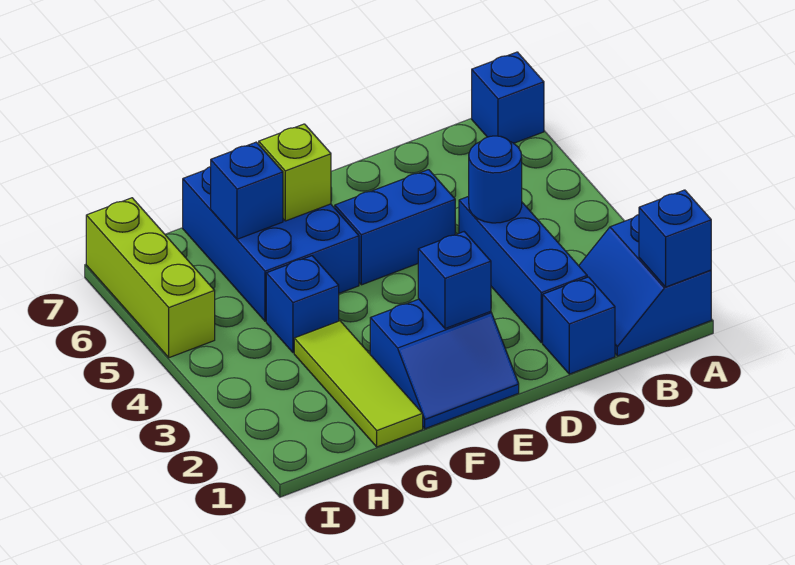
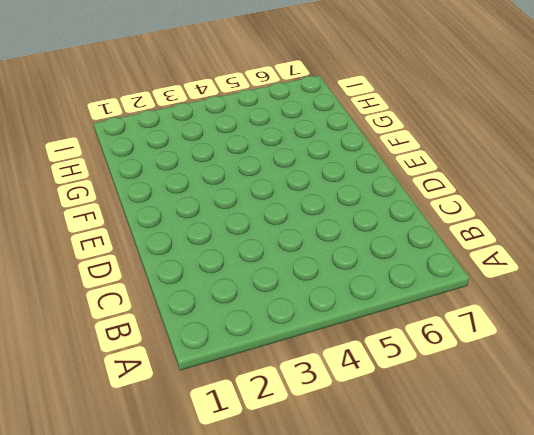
none -> blue slope A1:B2 level 1 top A
none -> blue brick A7 level 1
none -> blue brick C1 level 1

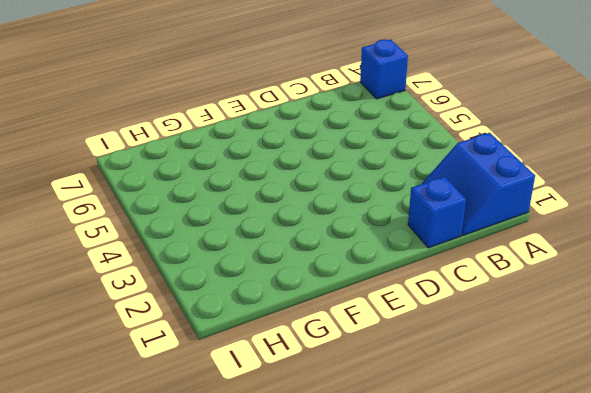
none -> blue brick C2:C4 level 1
none -> blue brick D5:E5 level 1
none -> blue slope E1:F2 level 1 top 2

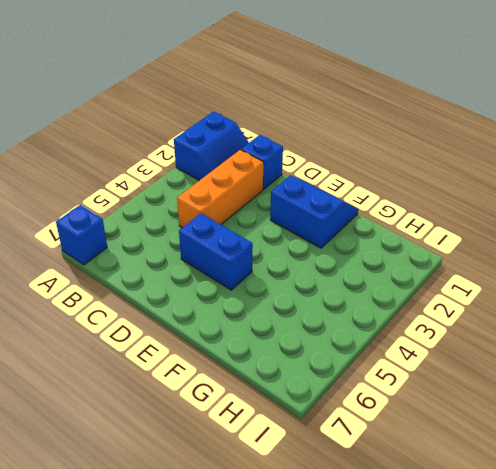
orange brick C2:C4 level 1 -> blue brick C2:C4 level 1
none -> blue brick F5:G7 level 1
none -> lime tile G1:G3 level 1
none -> blue brick G4 level 1

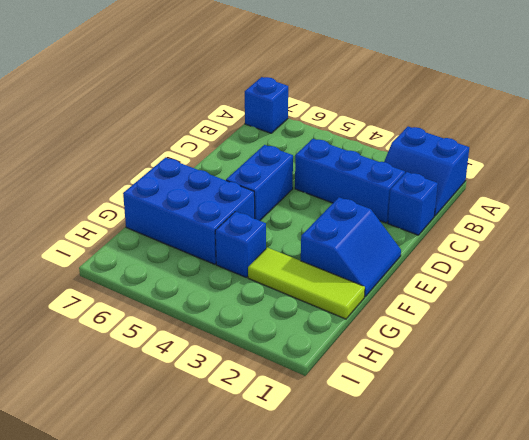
none -> lime brick I5:I7 level 1
none -> blue brick A1 level 2
none -> blue round brick C4 level 2

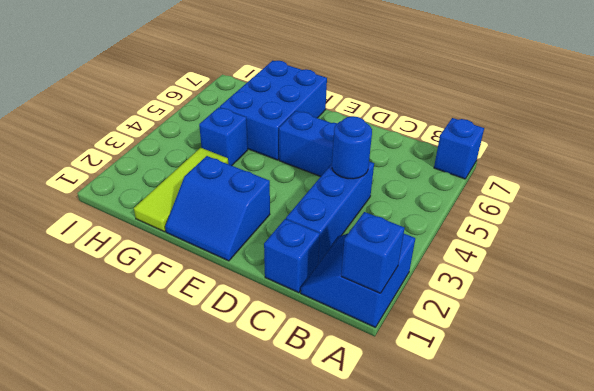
none -> lime brick I5:I7 level 1
none -> blue brick E2 level 2
none -> lime brick F6 level 2

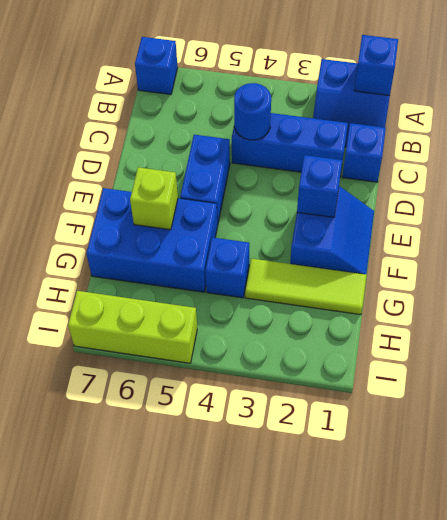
none -> blue brick G6 level 2

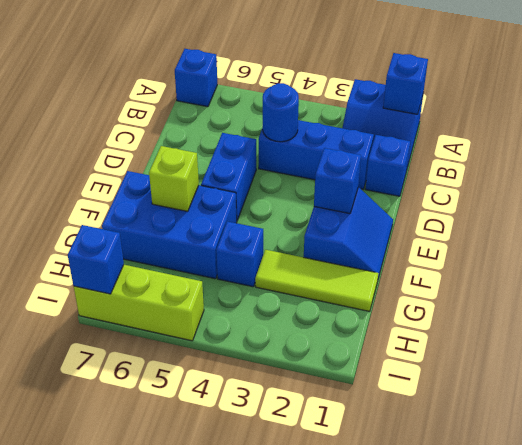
blue brick I7 level 2 -> blue brick G6 level 2

